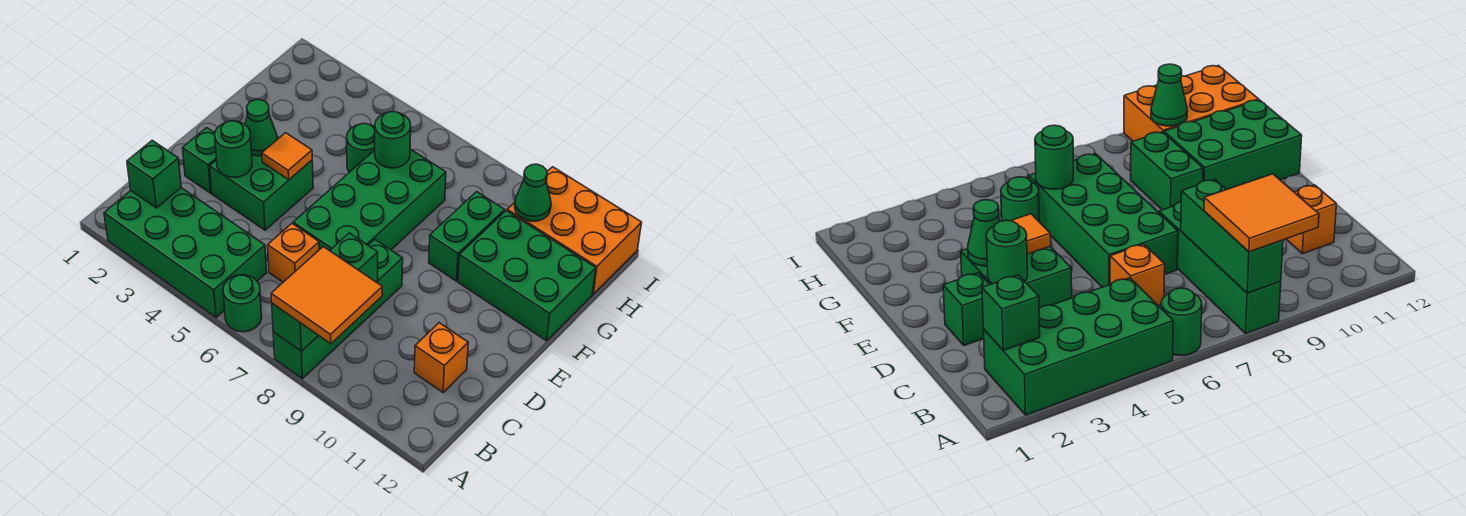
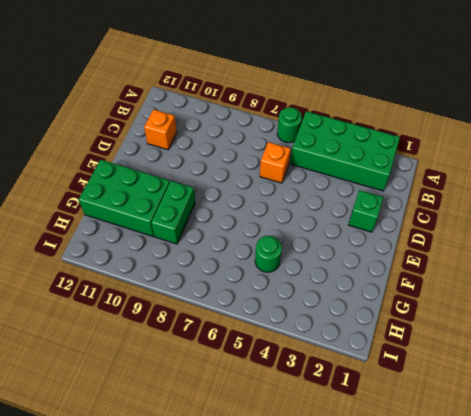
none -> green brick A8:D8 level 1
none -> green brick D3:E4 level 1
none -> green brick D6:G7 level 1

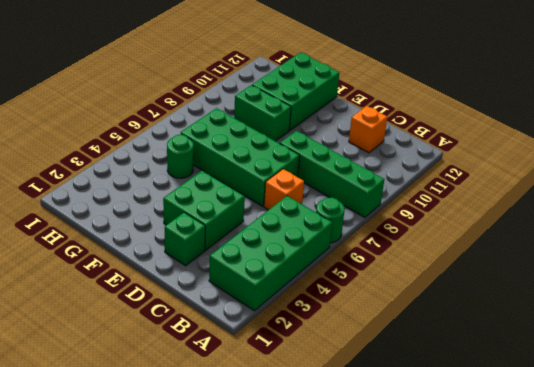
none -> orange brick H10:I12 level 1
none -> green brick A8:C8 level 2
none -> green brick B2 level 2

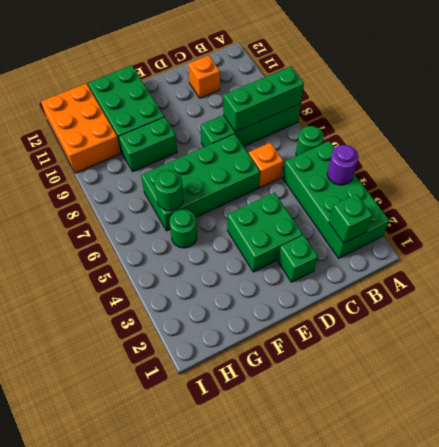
purple round brick A4 level 2 -> none
none -> green round brick D3 level 2
none -> green cone E3 level 2
none -> orange tile E4 level 2

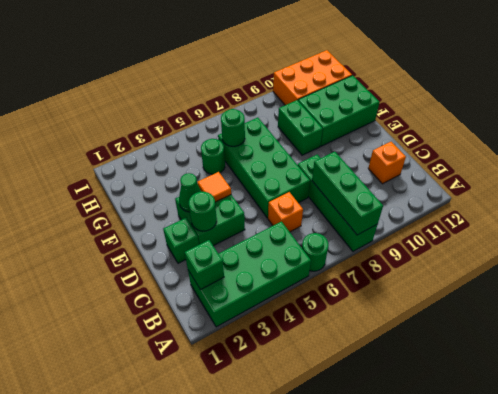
none -> green cone H10 level 2
none -> orange tile A8:B9 level 3

